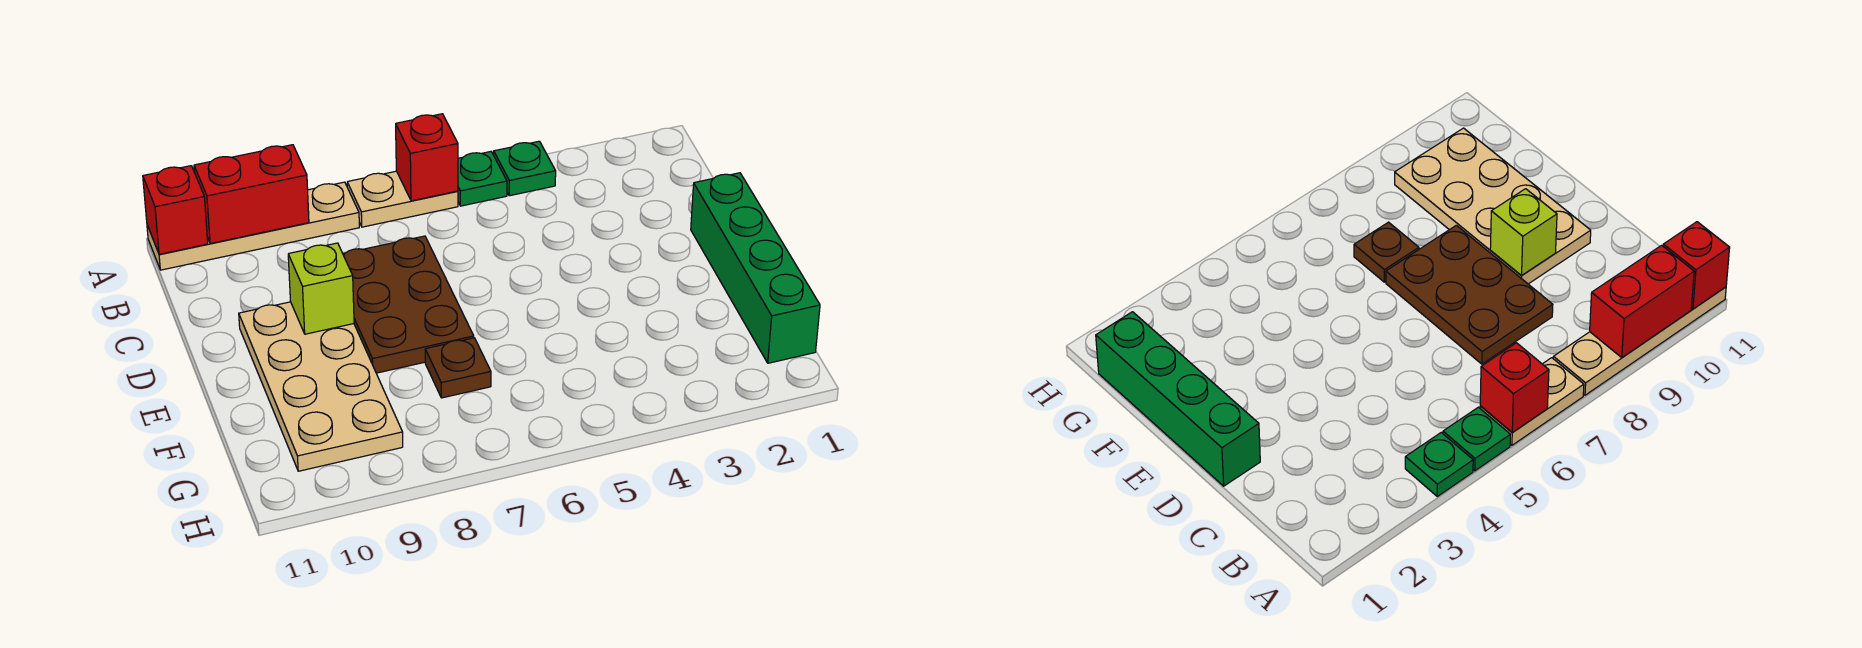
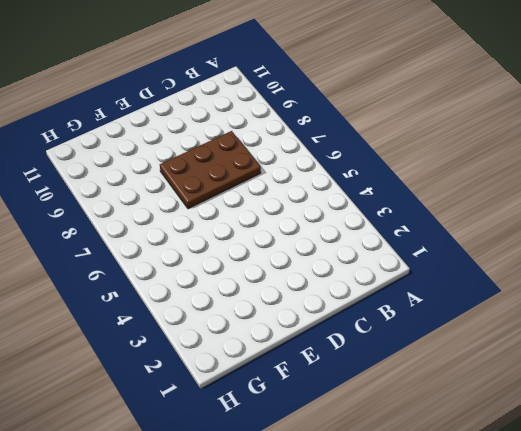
none -> green plate A4 level 1
none -> green plate A5 level 1
none -> tan plate A6:A7 level 1

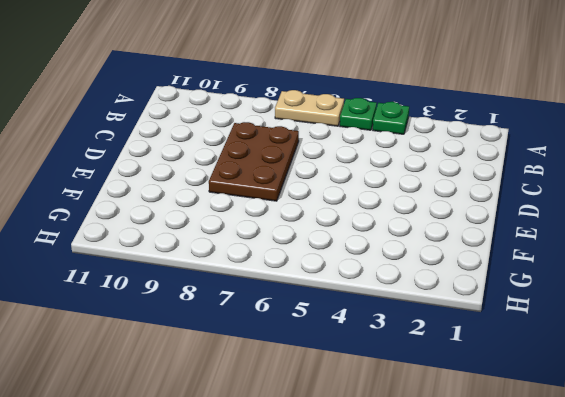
none -> tan plate A8:A11 level 1
none -> green brick D1:G1 level 1
none -> tan plate D9:G10 level 1

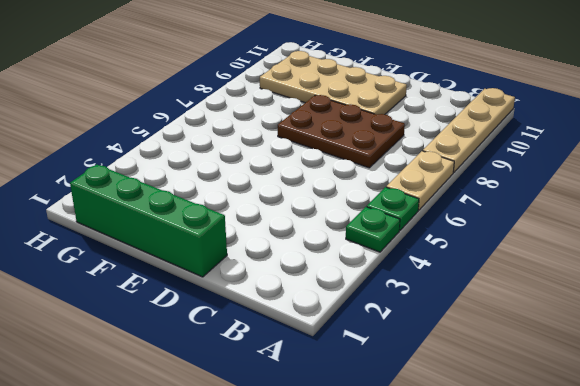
none -> brown plate F7 level 1
none -> red brick A6 level 2
none -> red brick A9:A10 level 2

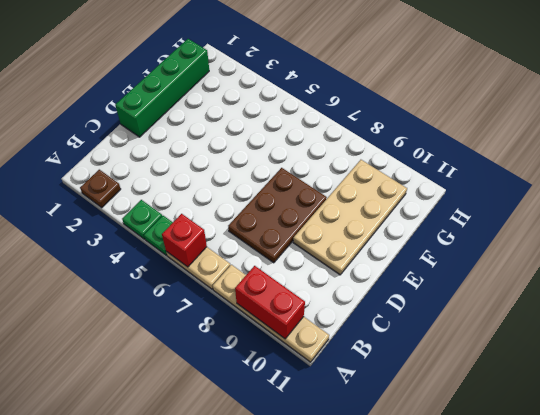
brown plate A2 level 1 -> brown plate F7 level 1
none -> red brick A11 level 2
none -> lime brick D9 level 2

